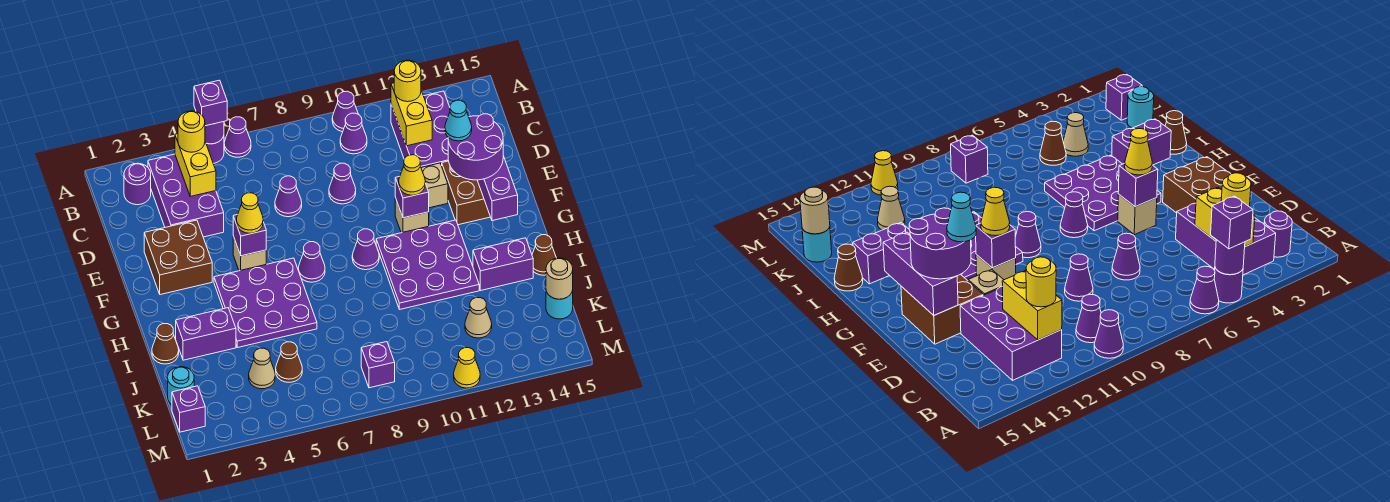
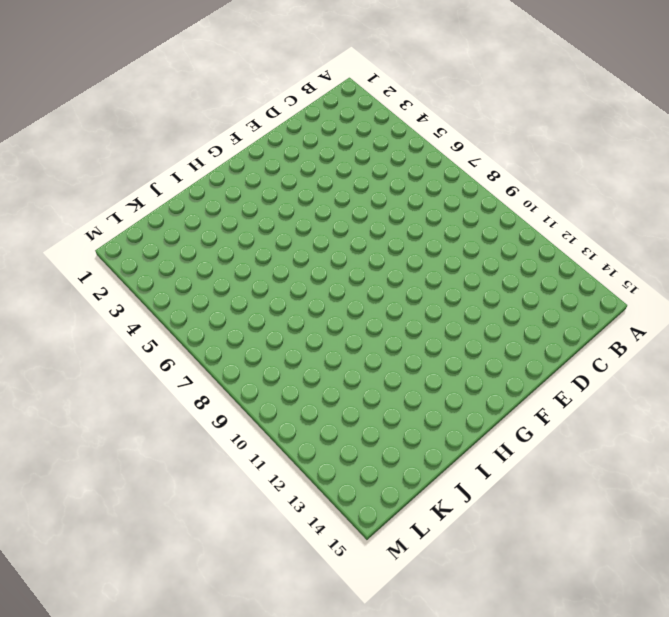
none -> purple round brick A5 level 1
none -> purple cone A6 level 1
none -> purple cone A10 level 1
none -> purple round brick B2 level 1

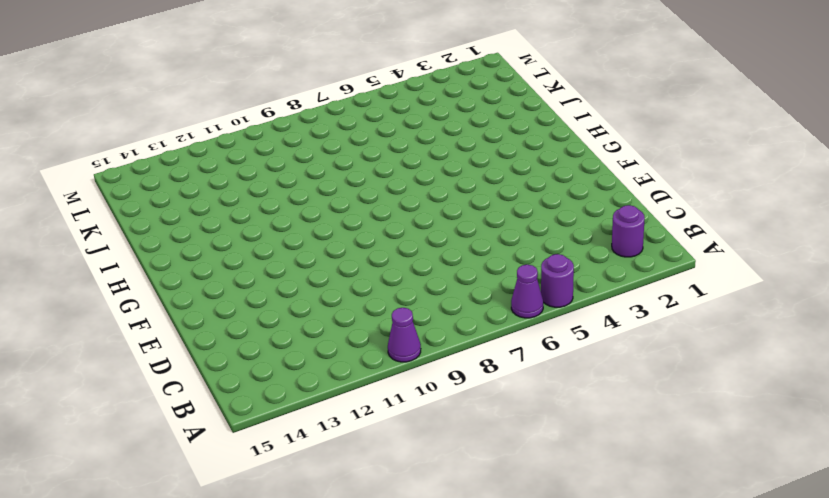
none -> purple brick B3:D4 level 1
none -> purple cone B10 level 1
none -> purple brick B12:D13 level 1
none -> purple cone D7 level 1

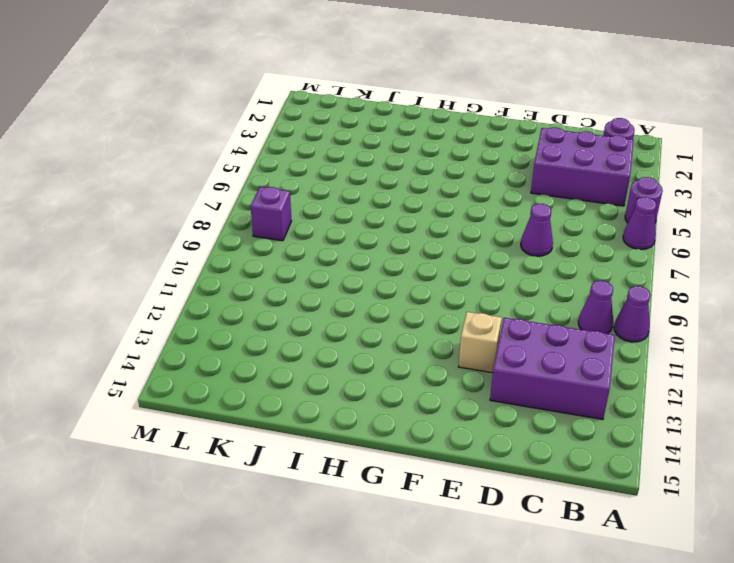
none -> purple cone D9 level 1
none -> brown brick E2:F3 level 1
none -> brown brick E13:F14 level 1
none -> tan brick F5 level 1

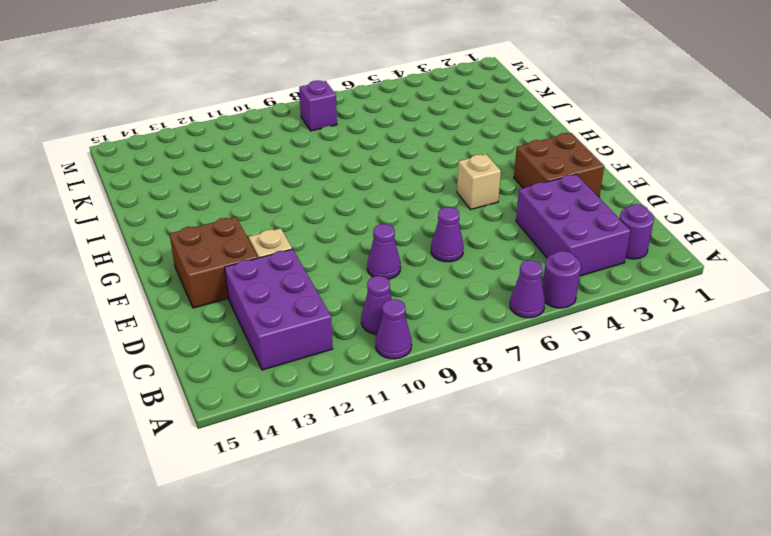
none -> tan brick F11 level 1
none -> purple plate G4:I6 level 1
none -> purple cone G7 level 1
none -> purple cone G9 level 1

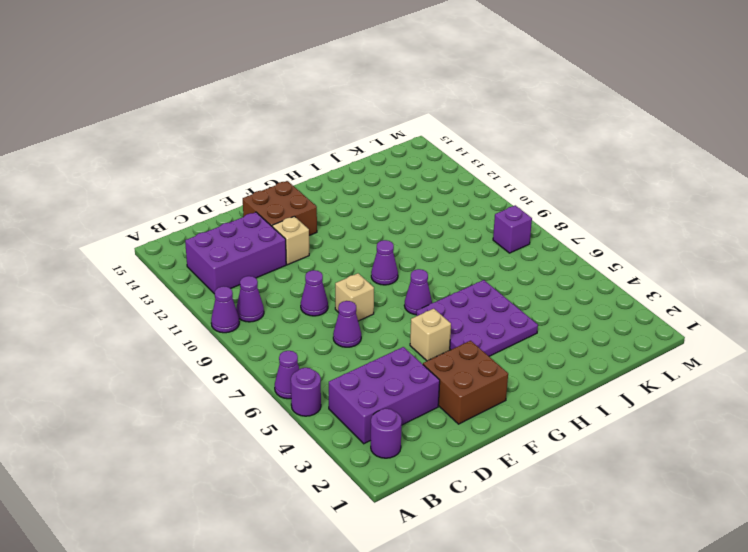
tan brick E8 level 1 -> tan brick F11 level 1
none -> purple plate G10:I12 level 1
none -> brown cone I1 level 1
none -> purple brick I2:I3 level 1
none -> purple brick I13:I14 level 1

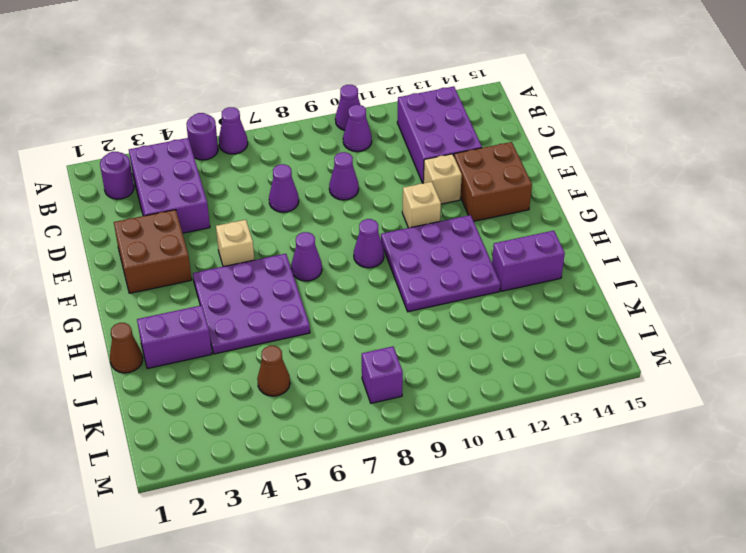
none -> brown cone I15 level 1
none -> cyan round brick K1 level 1
none -> tan cone K4 level 1
none -> tan cone K12 level 1

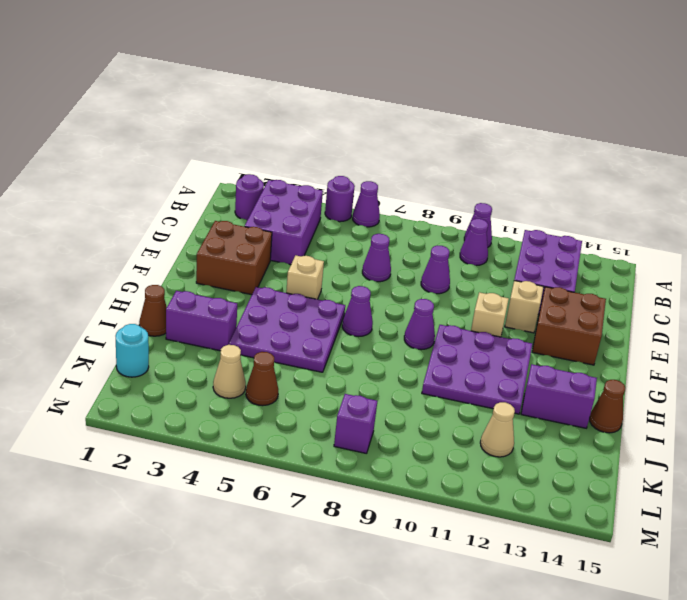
none -> cyan round brick K15 level 1
none -> purple brick L1 level 1
none -> yellow cone M11 level 1
none -> purple round brick A5 level 2

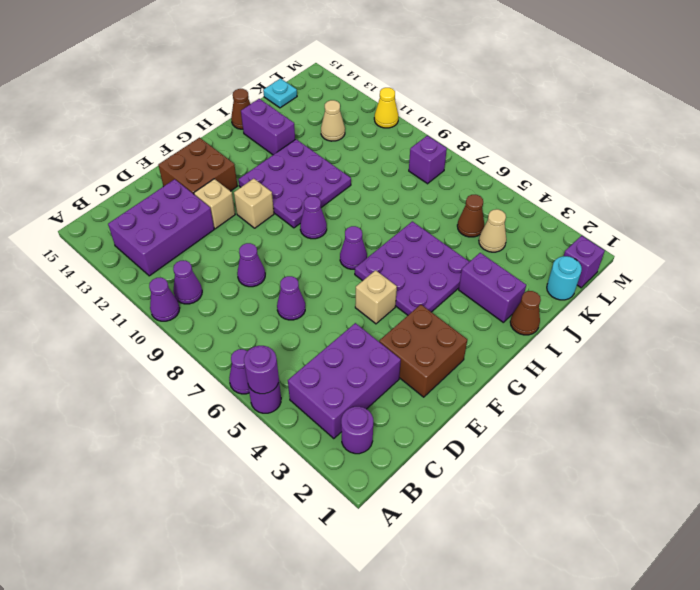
cyan plate K15 level 1 -> cyan round brick K15 level 1
none -> yellow brick B4:C4 level 2
none -> yellow brick B12:C12 level 2
none -> purple brick E14:G14 level 2
none -> purple brick F5 level 2

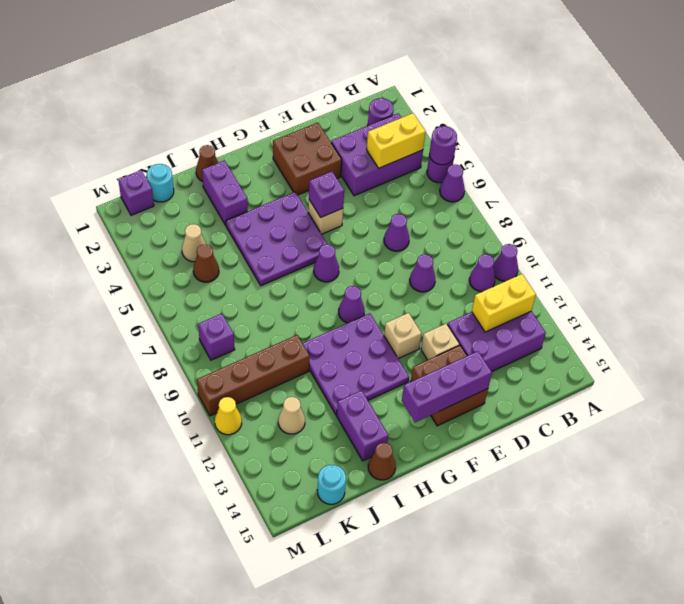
brown brick J10:M10 level 1 -> none
none -> purple brick F11 level 2
none -> tan round brick K15 level 2
none -> purple brick A5 level 3
none -> yellow round brick B4 level 3

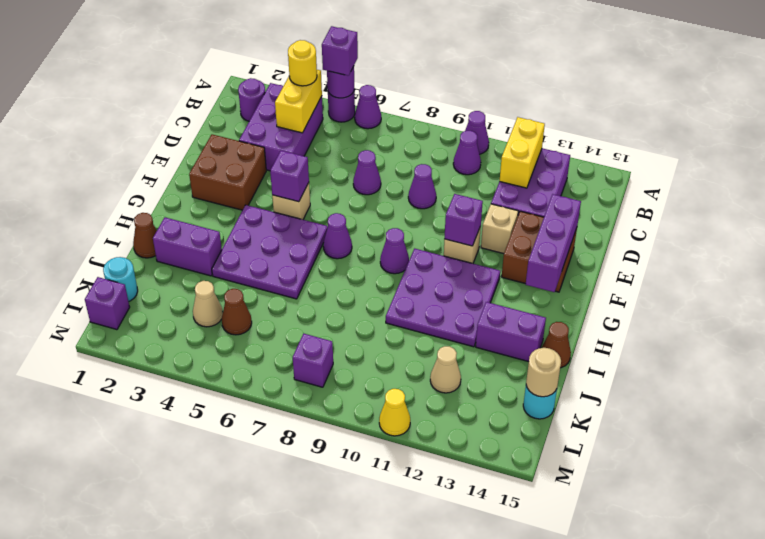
none -> yellow round brick B12 level 3
none -> purple round brick E13:F14 level 3
none -> yellow cone F5 level 3
none -> yellow cone F11 level 3

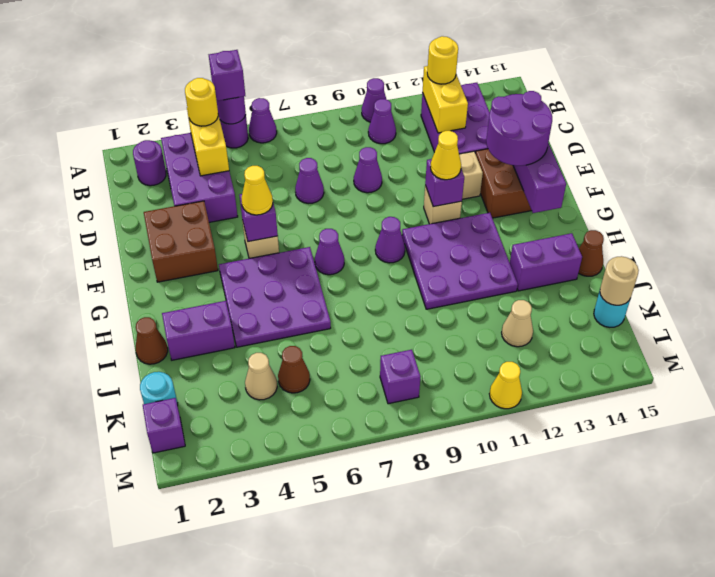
none -> cyan cone E13 level 4

